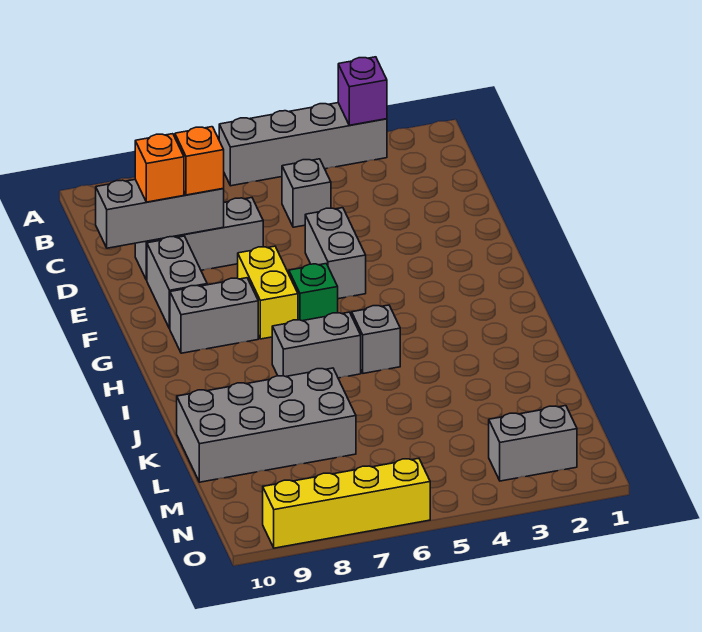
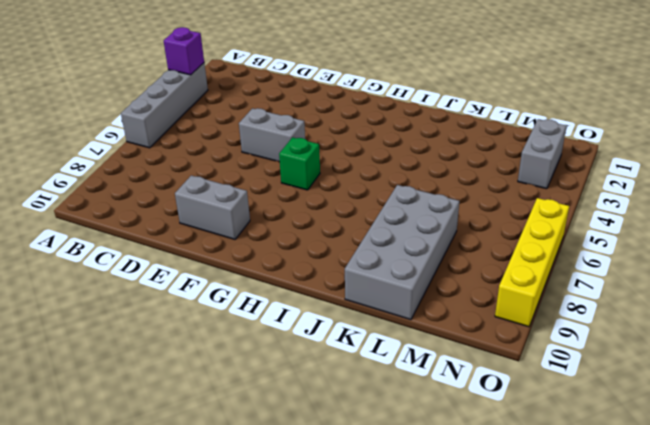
none -> grey brick C5 level 1
none -> grey brick D7:D9 level 1
none -> yellow brick F7:G7 level 1

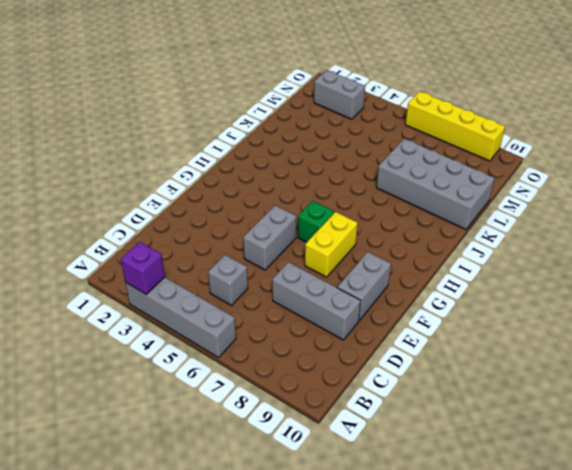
none -> grey brick G8:G9 level 1
none -> grey brick I5 level 1
none -> grey brick I6:I7 level 1

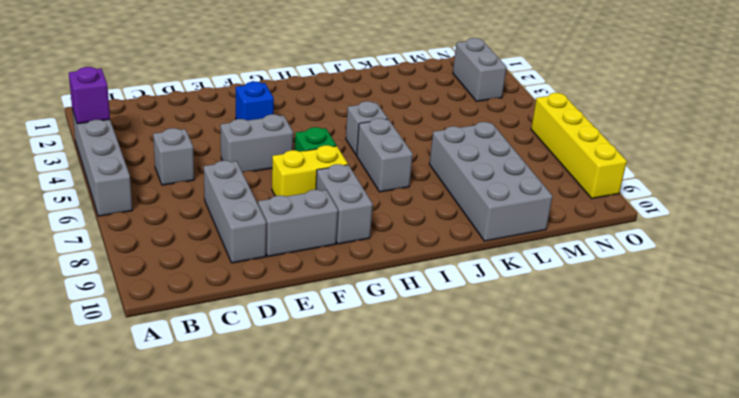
blue brick F3 level 1 -> none
none -> grey brick D8:D10 level 2
none -> orange brick D8 level 3
none -> orange brick D9 level 3

